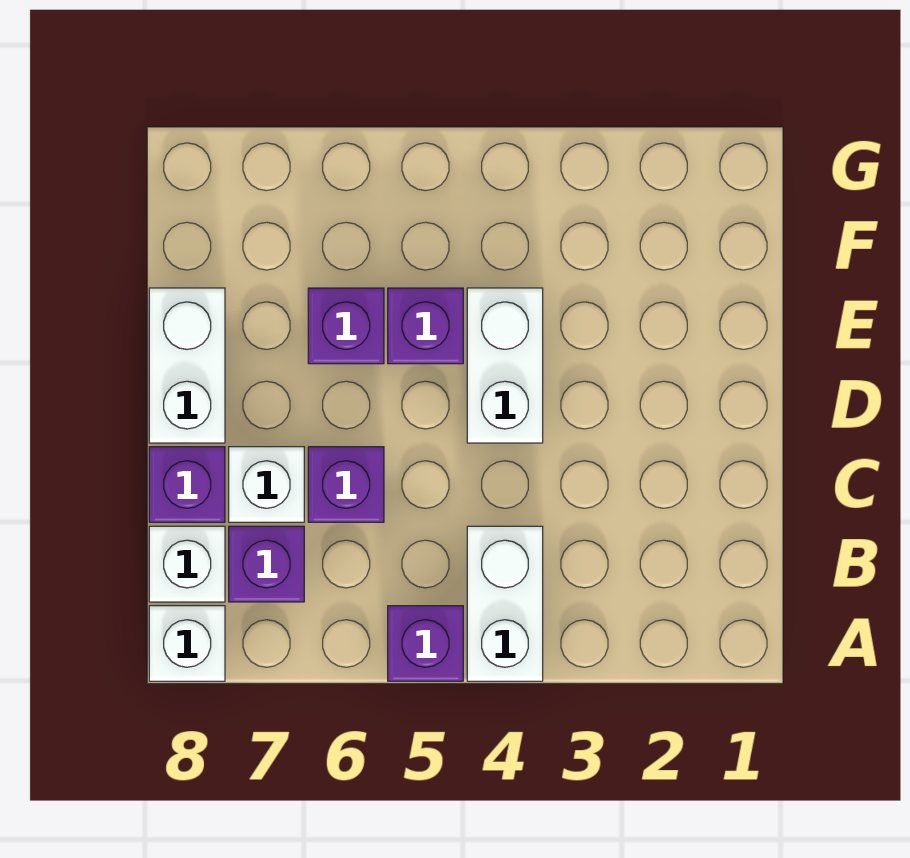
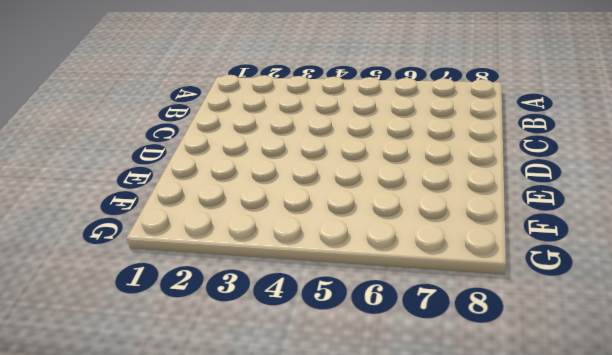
none -> white brick A4:B4 level 1
none -> purple brick A5 level 1
none -> white brick A8 level 1

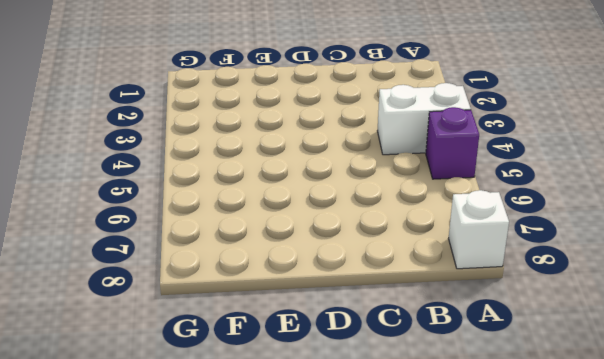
none -> purple brick B7 level 1
none -> white brick B8 level 1
none -> purple brick C6 level 1

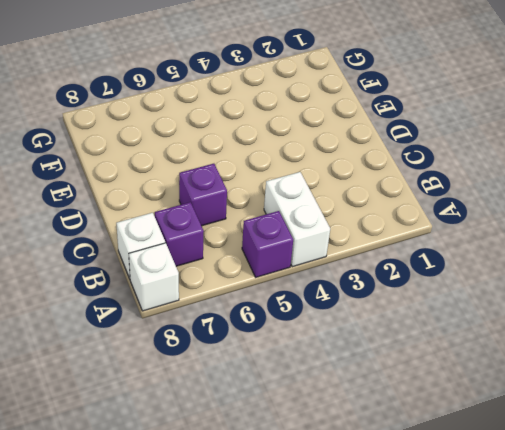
none -> white brick C7 level 1
none -> purple brick C8 level 1
none -> white brick D4:E4 level 1

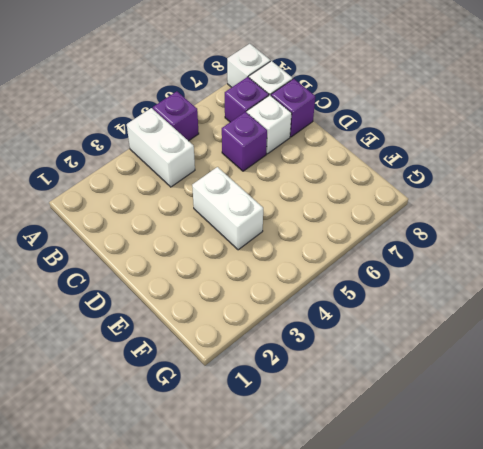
none -> white brick D8:E8 level 1
none -> purple brick E5 level 1
none -> purple brick E6 level 1

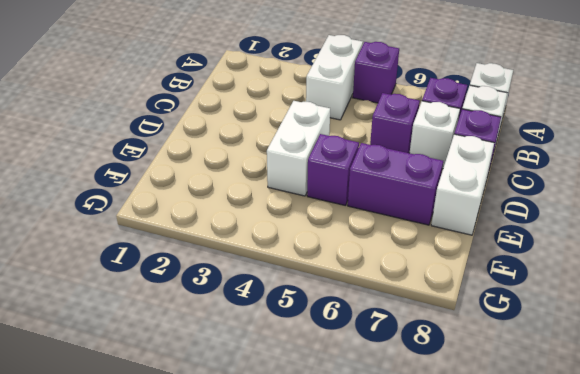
purple brick E6:E7 level 1 -> purple brick E6 level 1

